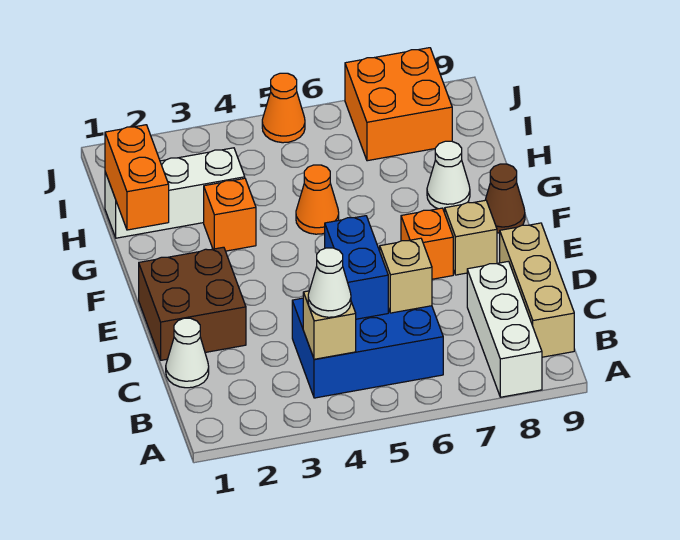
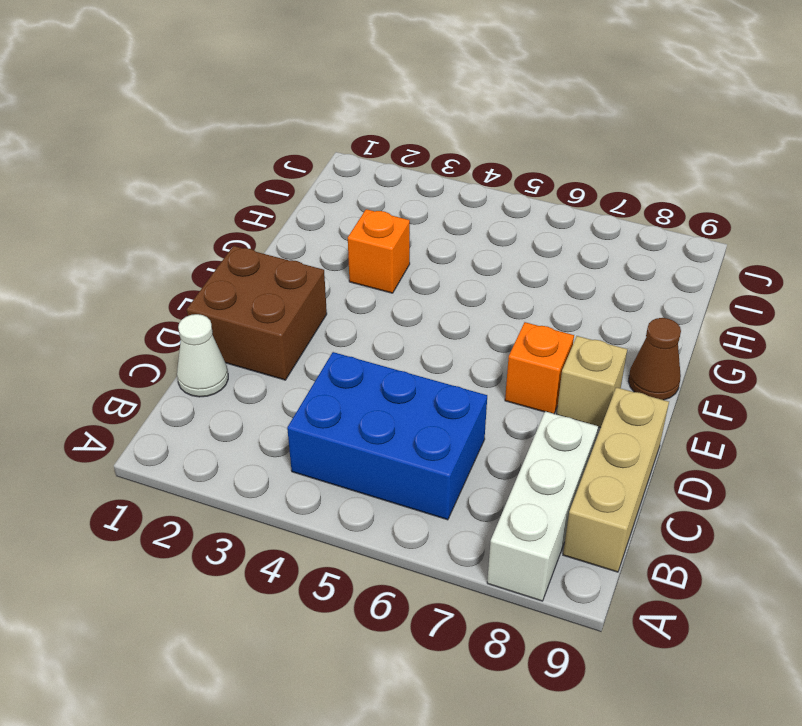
none -> orange cone G5 level 1
none -> white cone G8 level 1
none -> white brick H1:H3 level 1

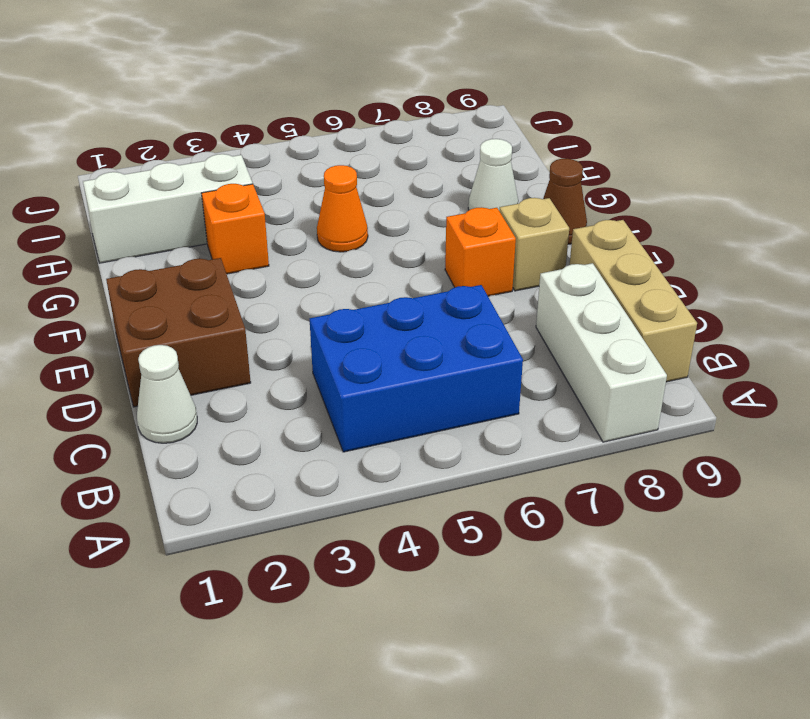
none -> orange brick I7:J8 level 1
none -> orange cone J5 level 1
none -> tan brick B4 level 2

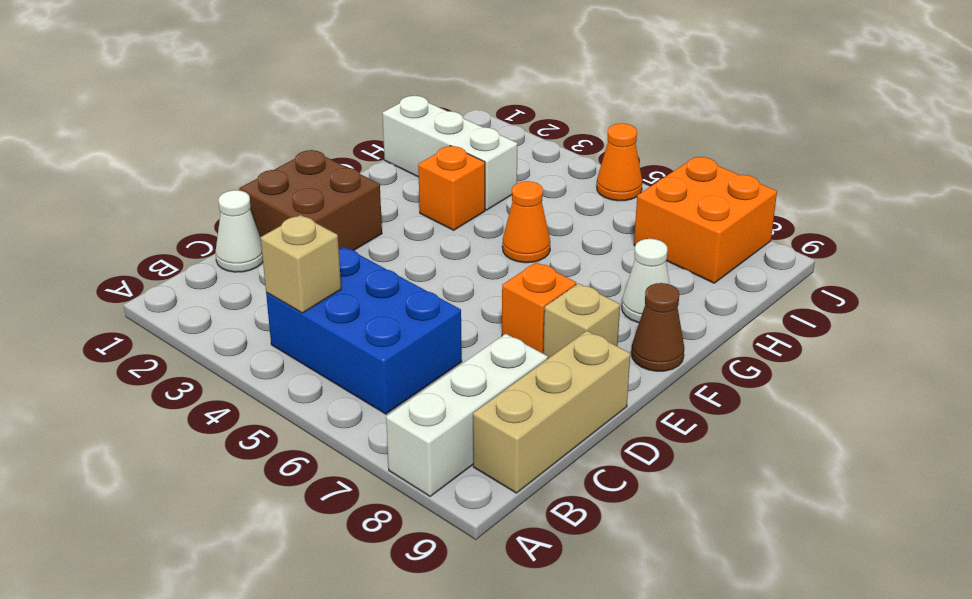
none -> blue brick C5:D5 level 2
none -> tan brick C6 level 2
none -> orange brick G1:H1 level 2

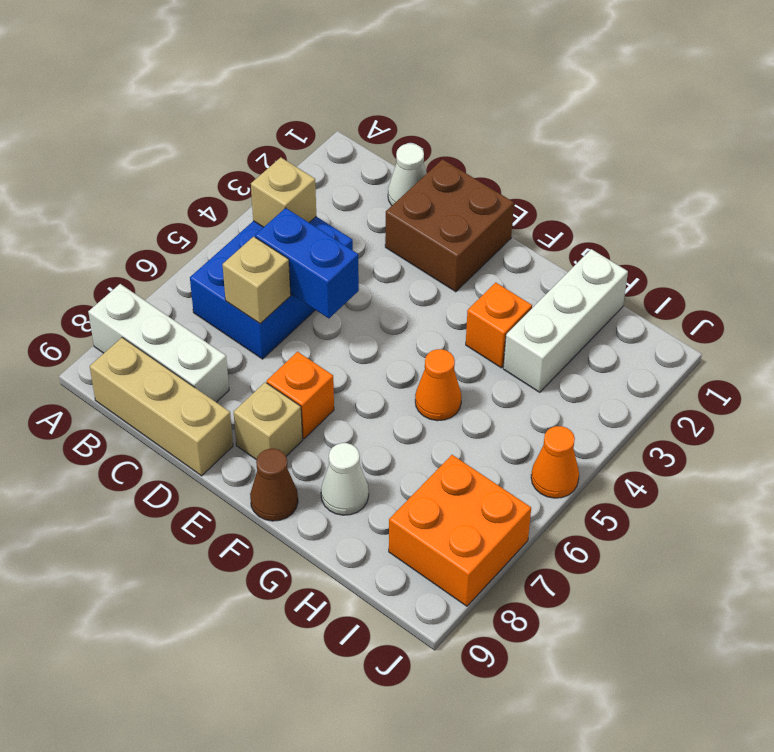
none -> orange brick G1:H1 level 2
none -> white cone B4 level 3

